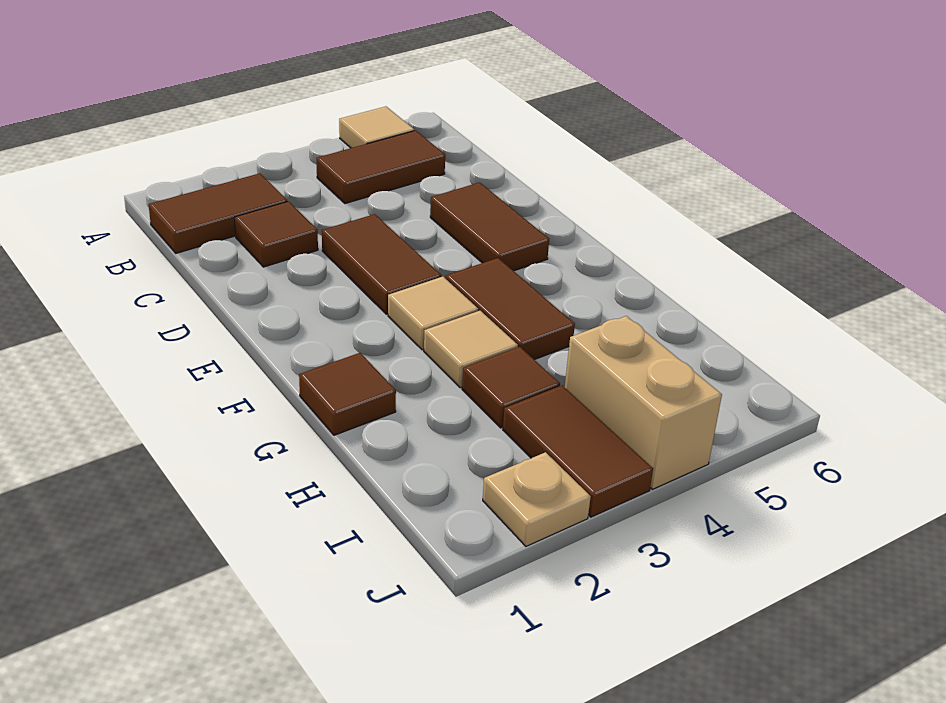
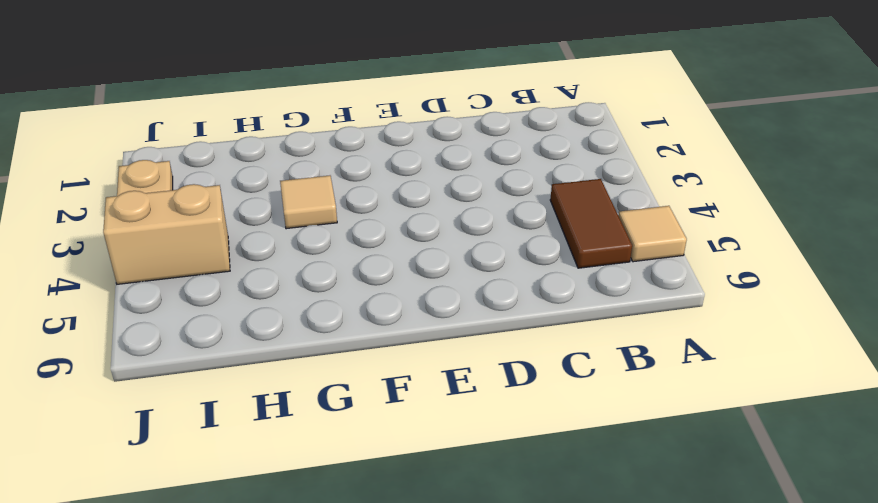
none -> brown tile B1:B2 level 1
none -> brown tile C2 level 1
none -> brown tile D3:E3 level 1

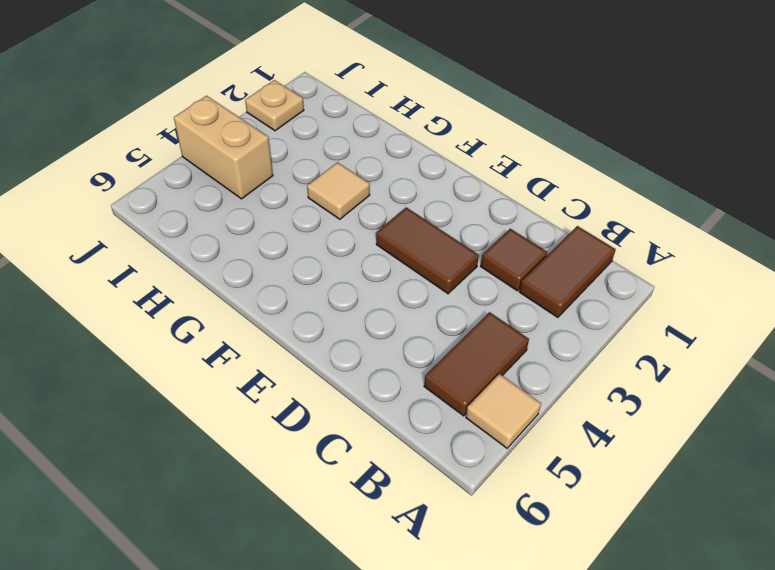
none -> brown tile D5:E5 level 1
none -> tan tile F3 level 1
none -> brown tile F4:G4 level 1

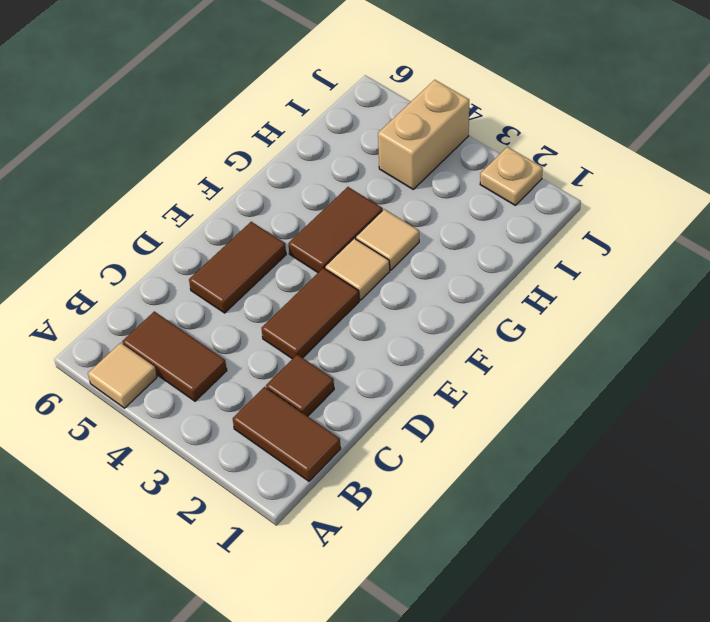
none -> brown tile G1 level 1
none -> brown tile H3 level 1
none -> brown tile I3:J3 level 1

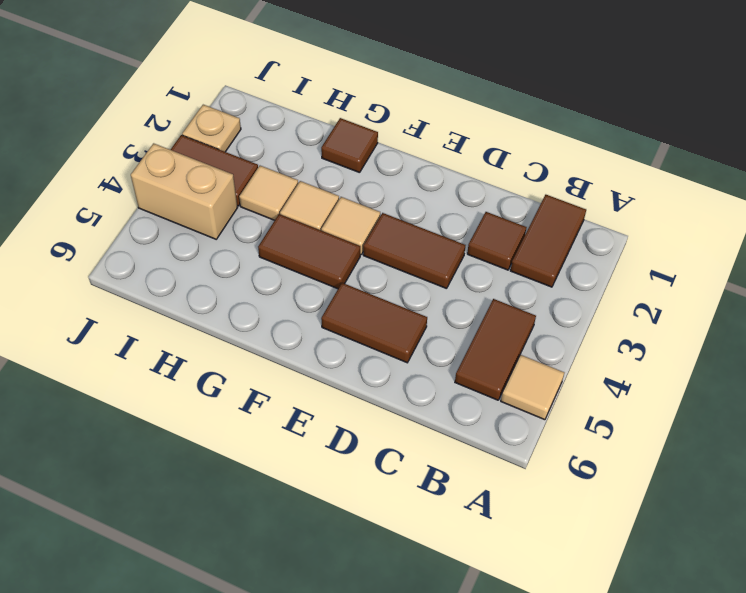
tan tile H3 level 1 -> brown tile H3 level 1

